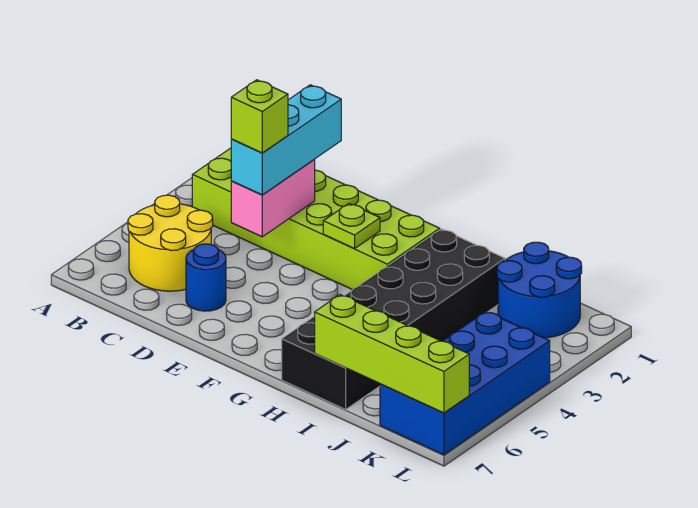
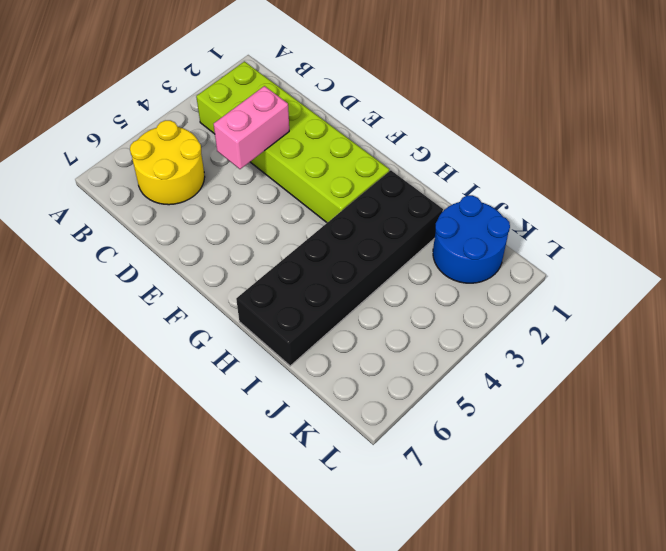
none -> blue round brick D6 level 1
none -> blue brick K4:L7 level 1

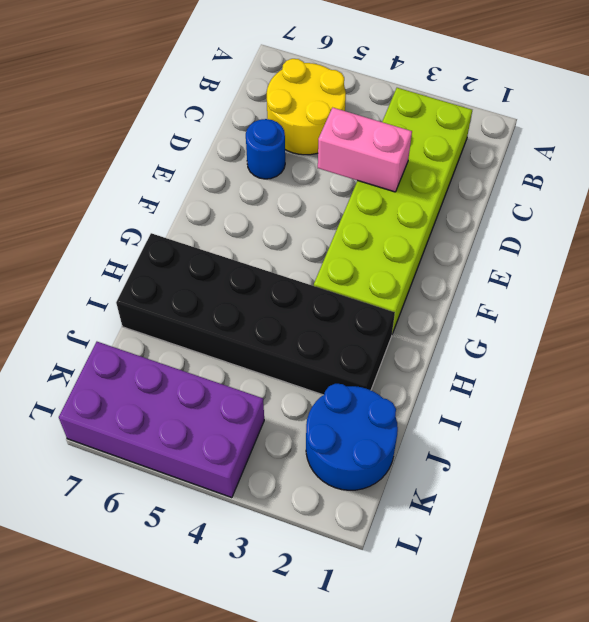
purple brick K4:L7 level 1 -> blue brick K4:L7 level 1
none -> lime plate F3 level 2
none -> lime brick I7:L7 level 2

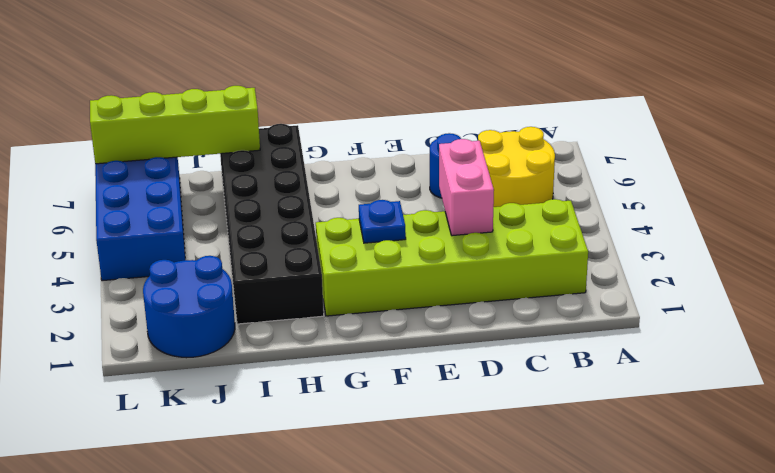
blue plate F3 level 2 -> lime plate F3 level 2
none -> cyan brick D2:D4 level 3
none -> lime brick D4 level 4

